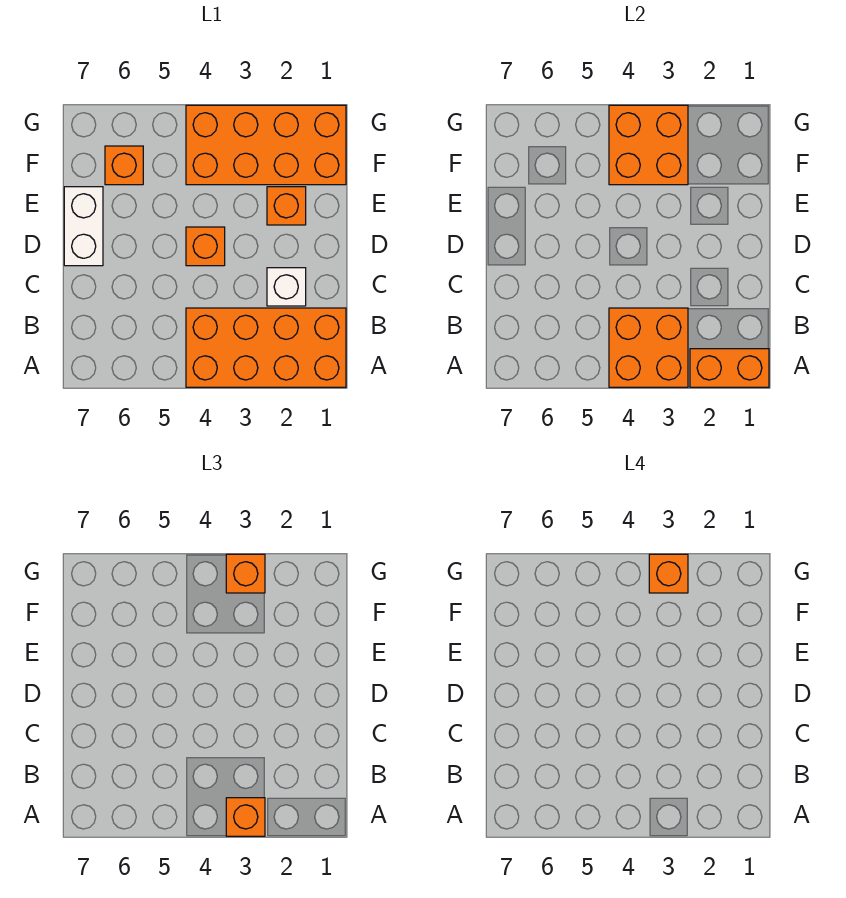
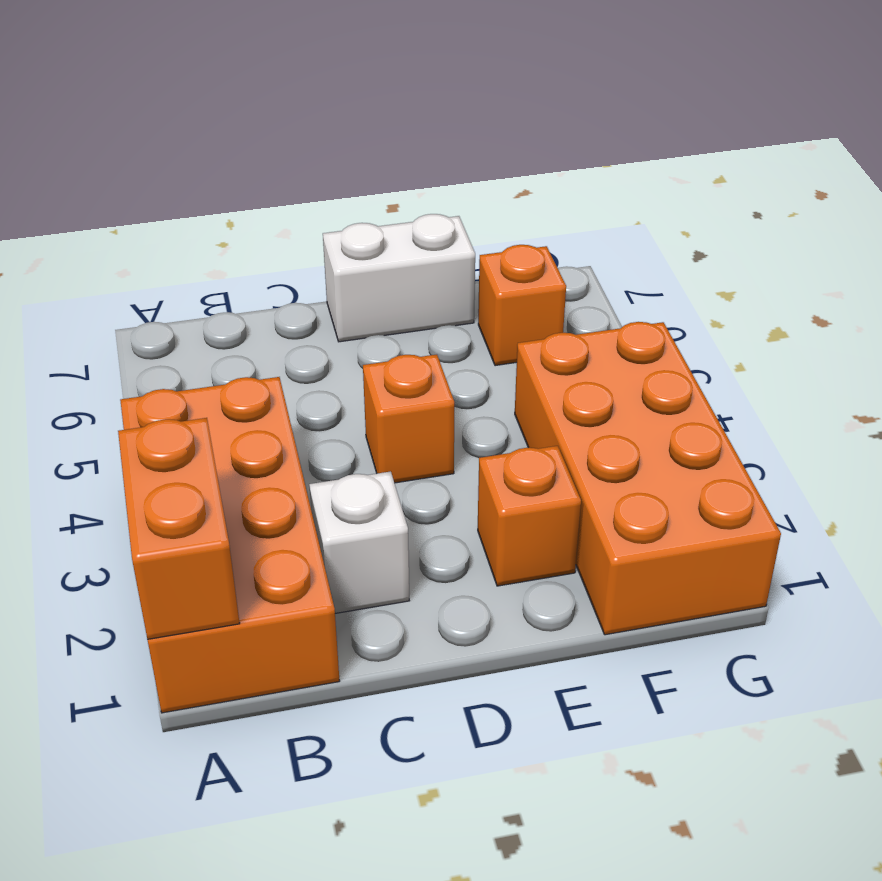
none -> orange brick A3:B4 level 2
none -> orange brick F3:G4 level 2
none -> orange brick A3 level 3

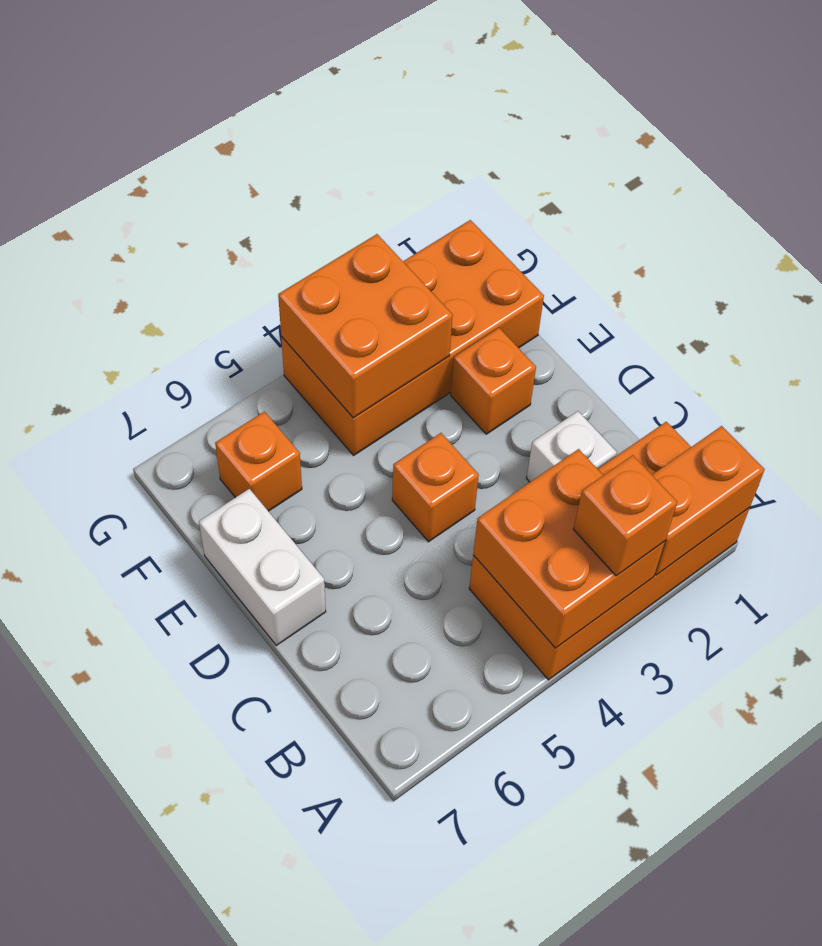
none -> orange brick G3 level 3
none -> orange brick G3 level 4

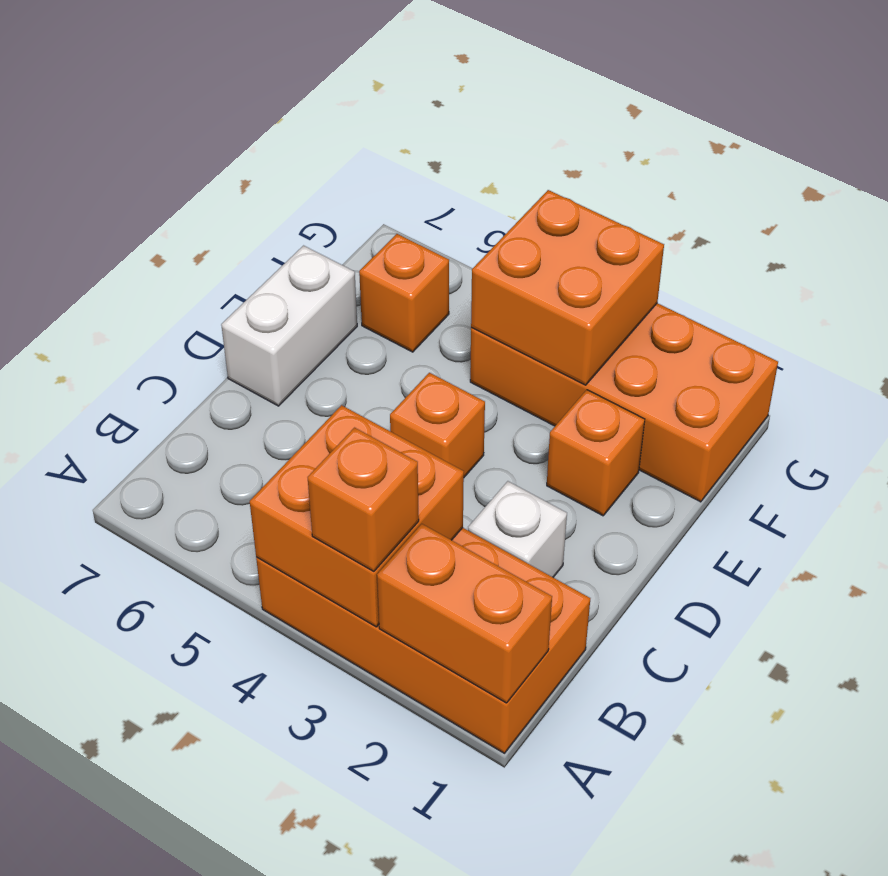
none -> orange brick G3 level 3
none -> orange brick G3 level 4

